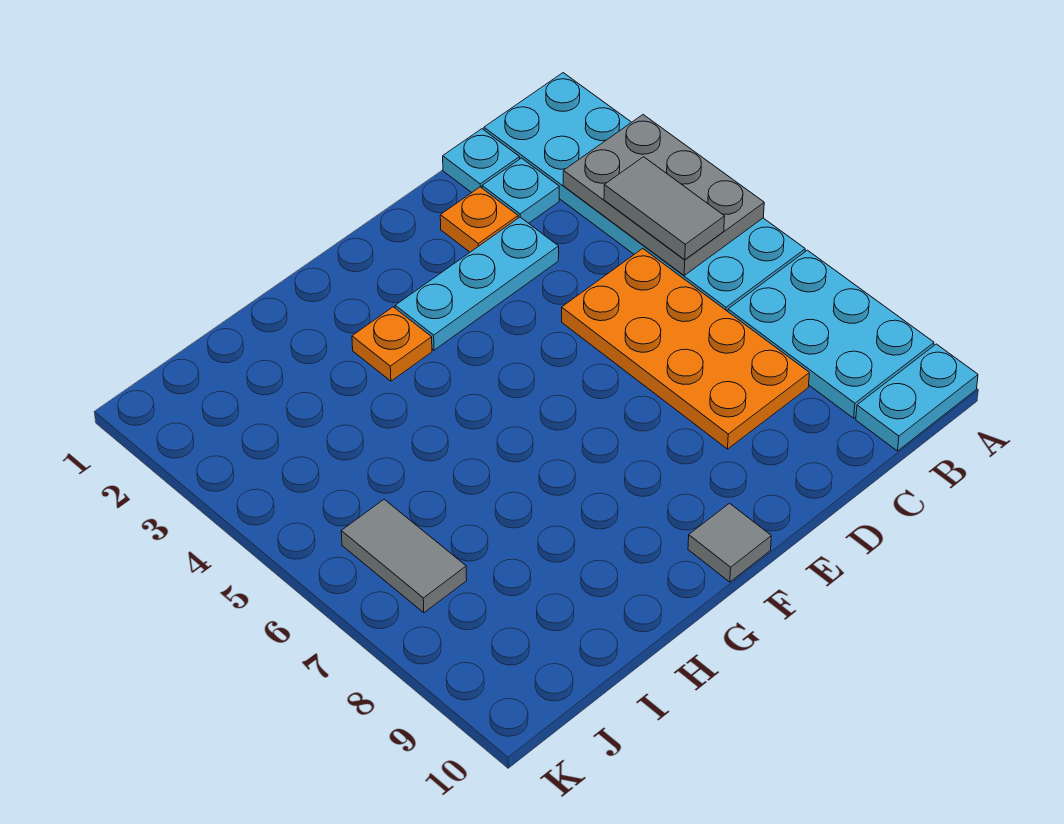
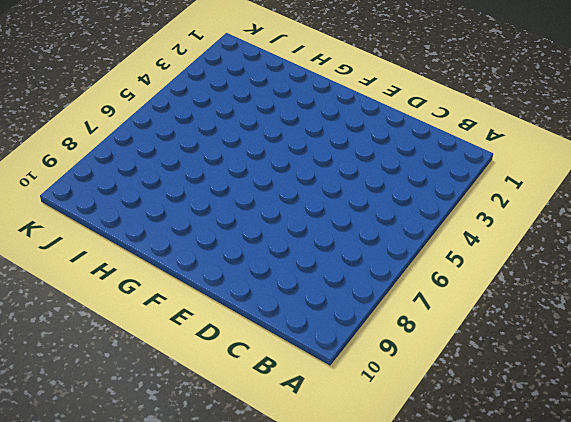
none -> cyan plate A1:B6 level 1
none -> cyan plate A7:B9 level 1
none -> cyan plate A10:B10 level 1

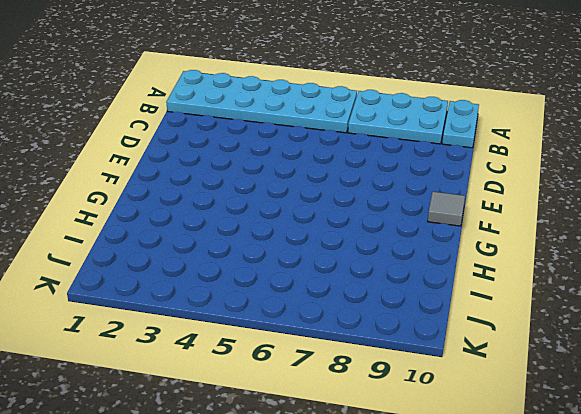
none -> cyan plate C1 level 1
none -> cyan plate C2 level 1
none -> orange plate C5:D8 level 1

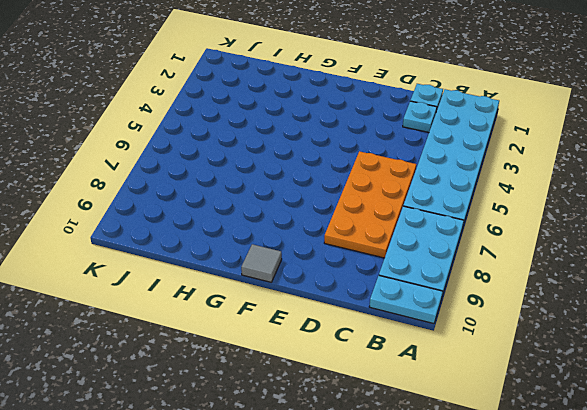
none -> orange plate D2 level 1
none -> cyan plate D3:F3 level 1
none -> orange plate G3 level 1

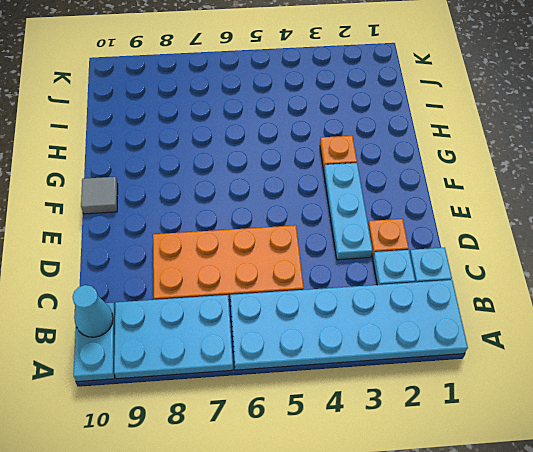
cyan cone B10 level 2 -> none
none -> grey tile J6:J7 level 1
none -> grey plate A3:B5 level 2
none -> grey tile B4:B5 level 3

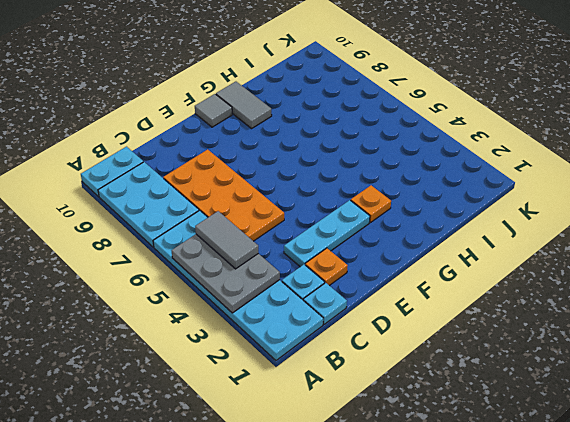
grey tile G9:G10 level 1 -> grey tile J6:J7 level 1

